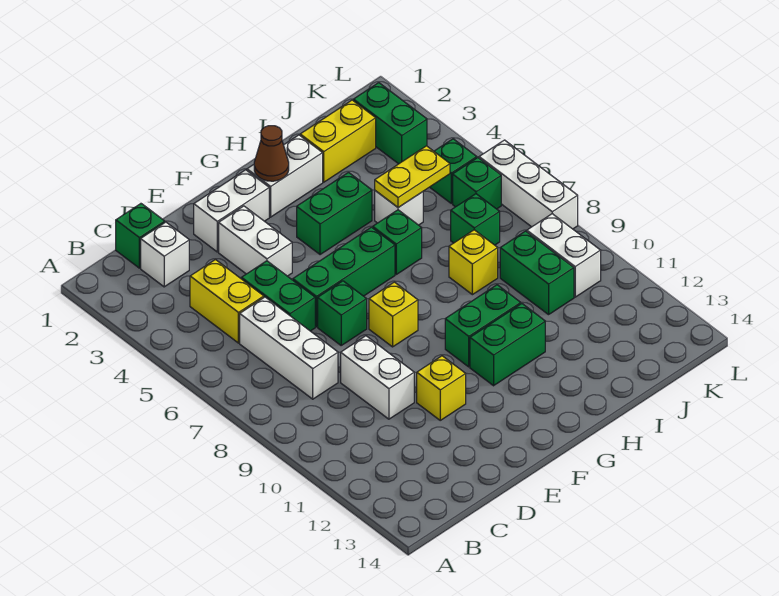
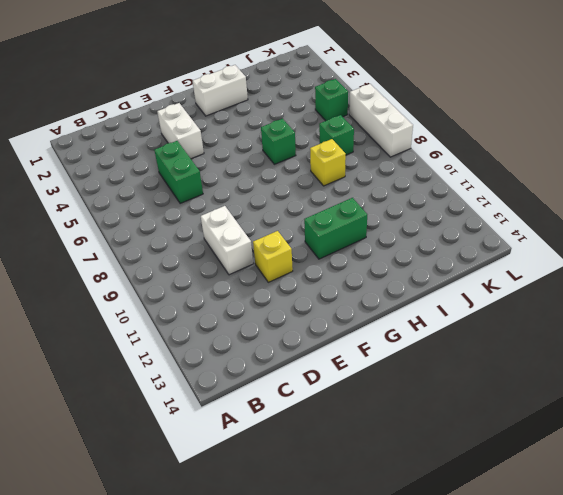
none -> green brick C1 level 1
none -> white brick C2 level 1
none -> yellow brick C4:C5 level 1

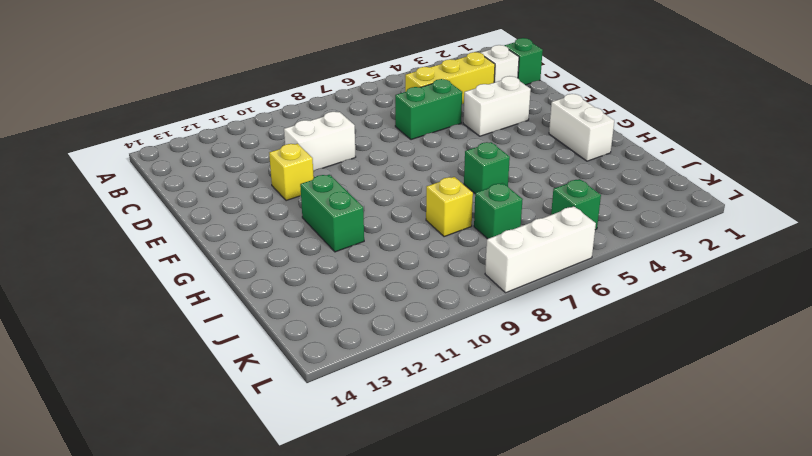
yellow brick C3:C5 level 1 -> yellow brick C4:C5 level 1
none -> white brick C6:C8 level 1
none -> white brick E2:F2 level 1
none -> green brick E6:G6 level 1

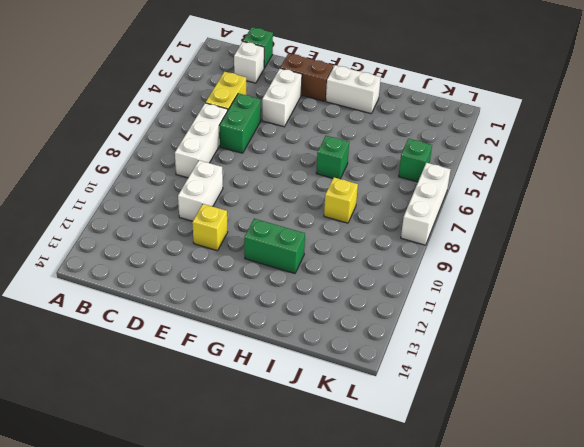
brown brick E2:F2 level 1 -> white brick E2:F2 level 1
none -> green brick E6:G6 level 1
none -> green brick E7 level 1
none -> yellow brick F8 level 1

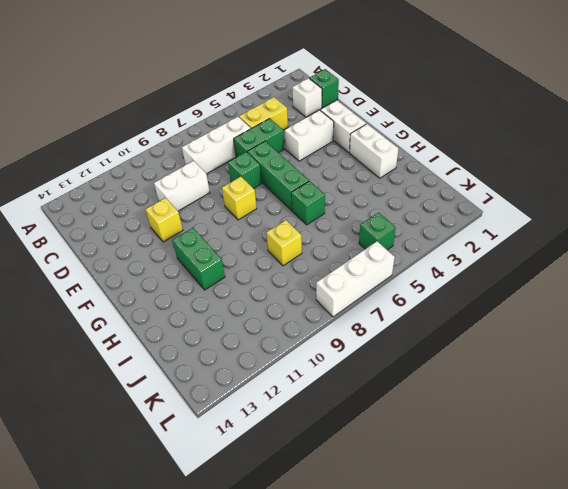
none -> green brick G4:H4 level 1
none -> green brick G10:H10 level 1
none -> yellow brick I2:J2 level 1

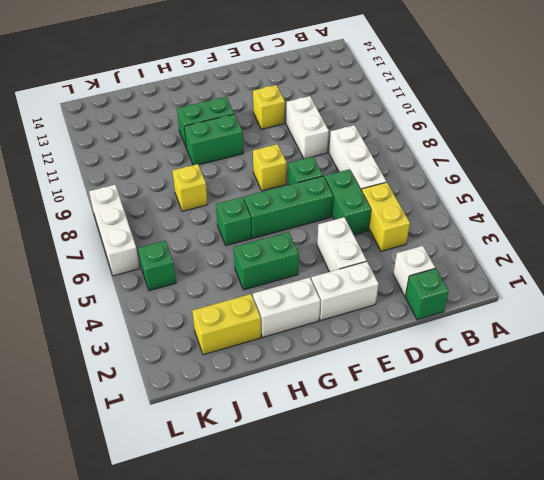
none -> white brick I5 level 1
none -> green brick J7 level 1
none -> green brick J9:J10 level 1

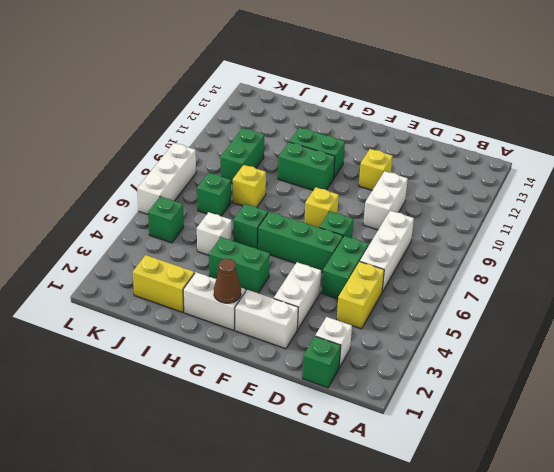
none -> green brick K2:K3 level 1
none -> green brick K6 level 1
none -> white brick K9:K10 level 1

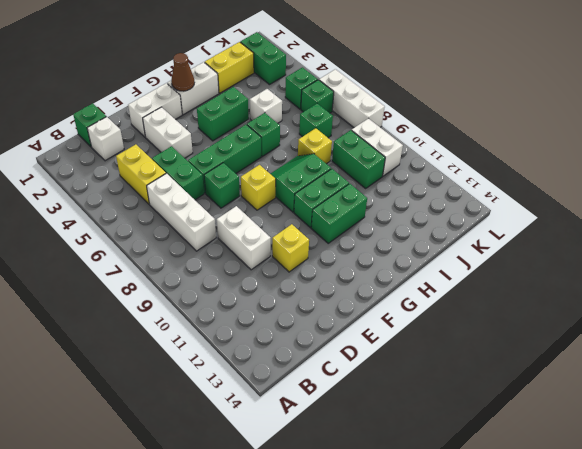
green slope G8:H9 level 1 top 9 -> none
none -> yellow plate I5:J5 level 2

